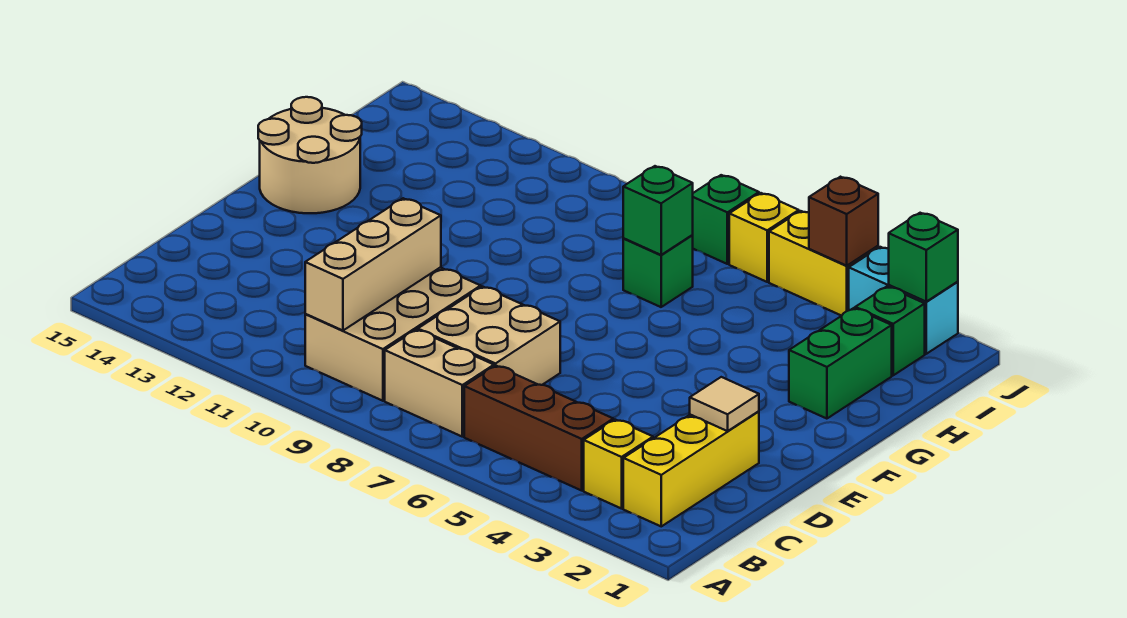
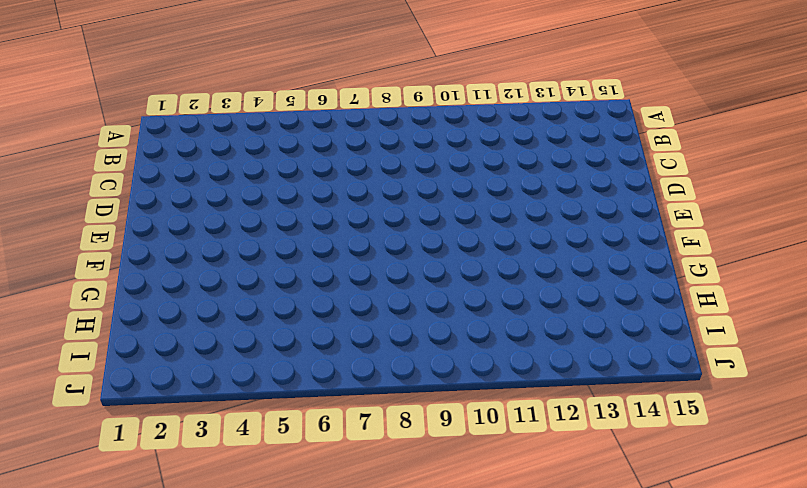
none -> yellow brick B2:D2 level 1
none -> yellow brick B3 level 1
none -> brown brick B4:B6 level 1

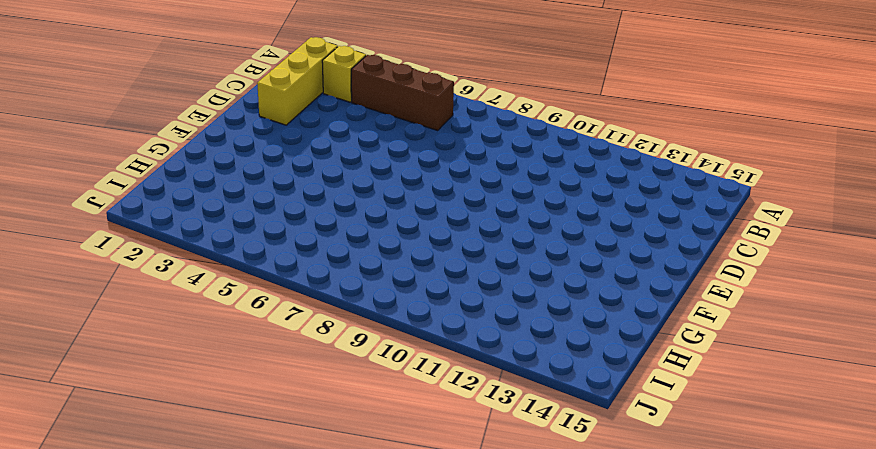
none -> tan brick B7:B8 level 1
none -> tan brick B9:D10 level 1
none -> tan brick C7:D8 level 1

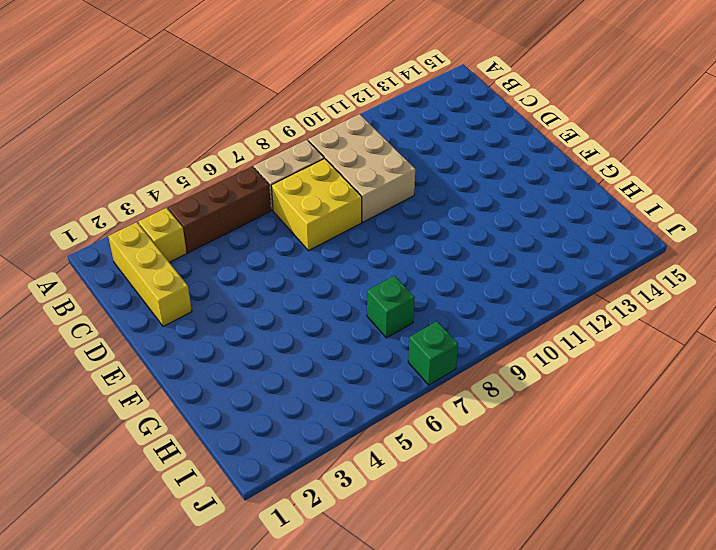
yellow brick C7:D8 level 1 -> tan brick C7:D8 level 1
none -> tan round brick F14:G15 level 1
none -> green brick G2:H2 level 1
none -> green brick I2 level 1

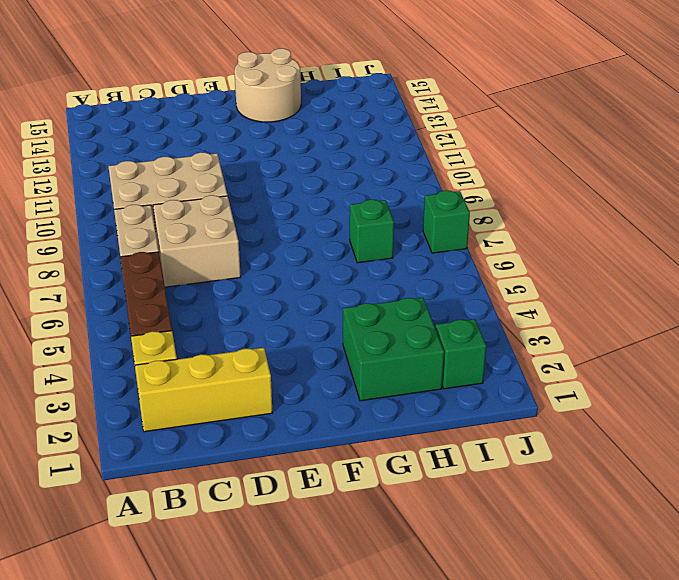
green brick G2:H3 level 1 -> green brick G2:H2 level 1
none -> cyan brick J2:J3 level 1
none -> yellow brick J4:J5 level 1
none -> yellow brick J6 level 1

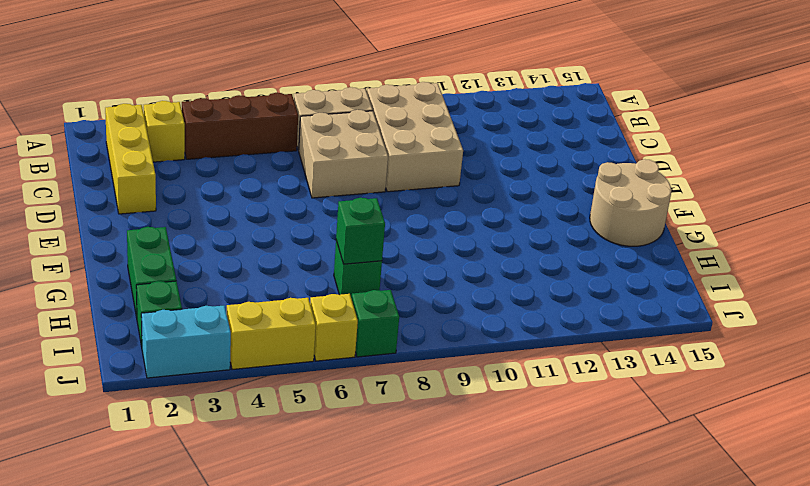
none -> tan brick B10:D10 level 2
none -> tan tile D2 level 2
none -> green brick J2 level 2

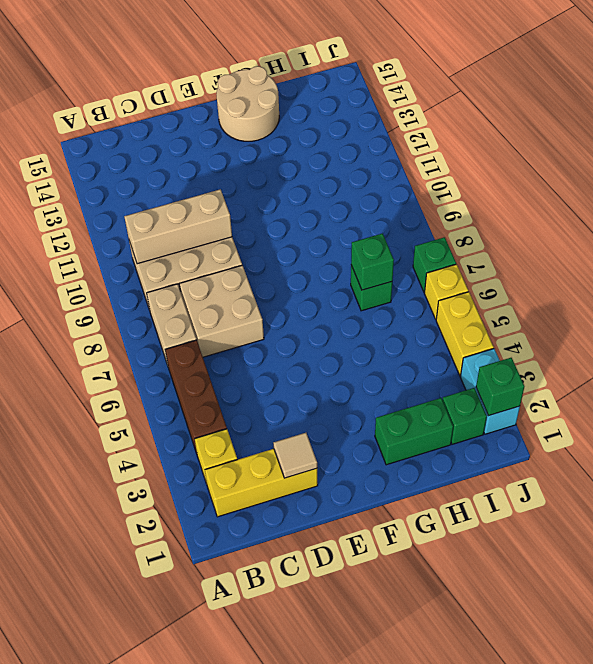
none -> brown brick J4 level 2

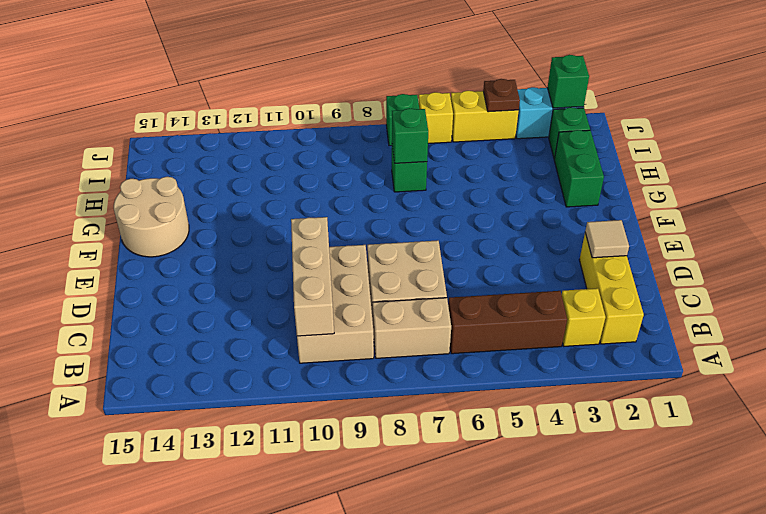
brown plate J4 level 2 -> brown brick J4 level 2

